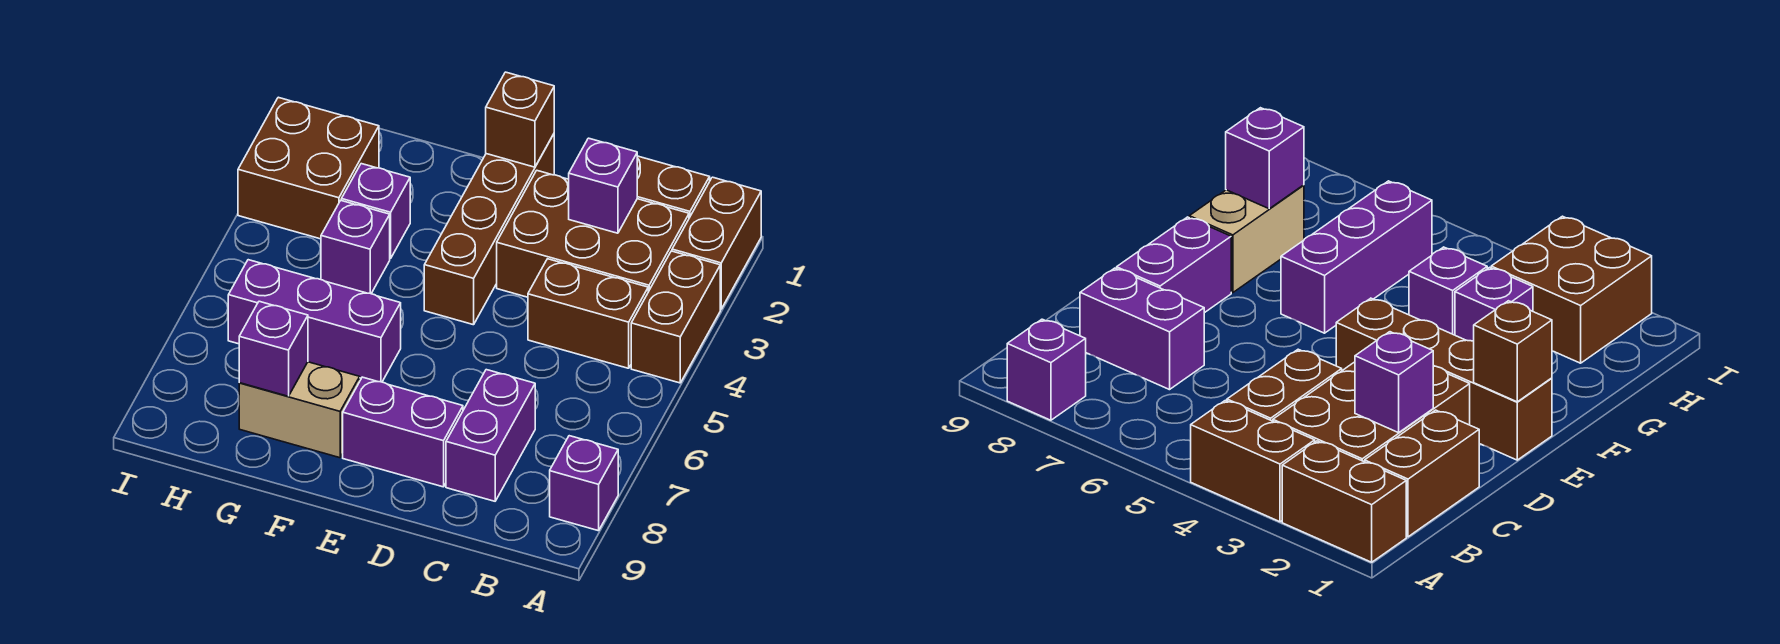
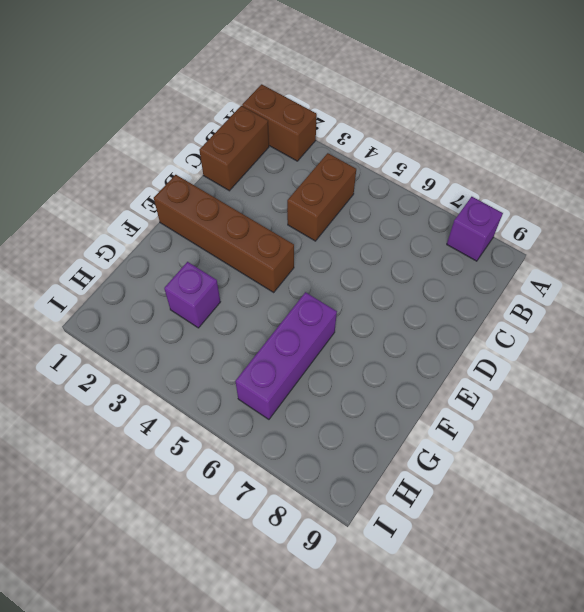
none -> brown brick A3:A4 level 1
none -> brown brick B2:D3 level 1
none -> purple brick C7:C8 level 1

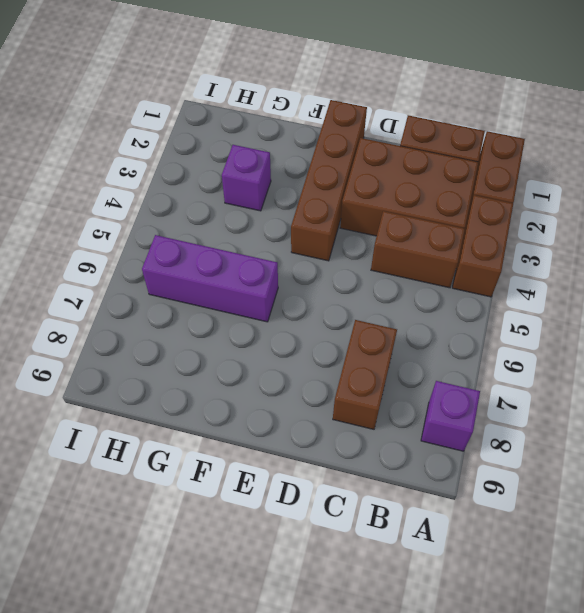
brown brick C7:C8 level 1 -> purple brick C7:C8 level 1
none -> purple brick D8:E8 level 1
none -> tan brick F8:G8 level 1
none -> purple brick G4 level 1

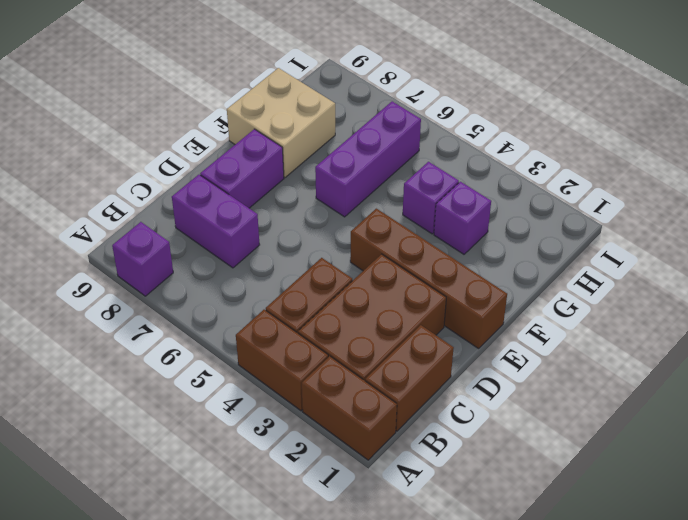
tan brick F8:G9 level 1 -> tan brick F8:G8 level 1
none -> brown brick H2:I3 level 1
none -> purple brick C2 level 2
none -> brown brick E1 level 2

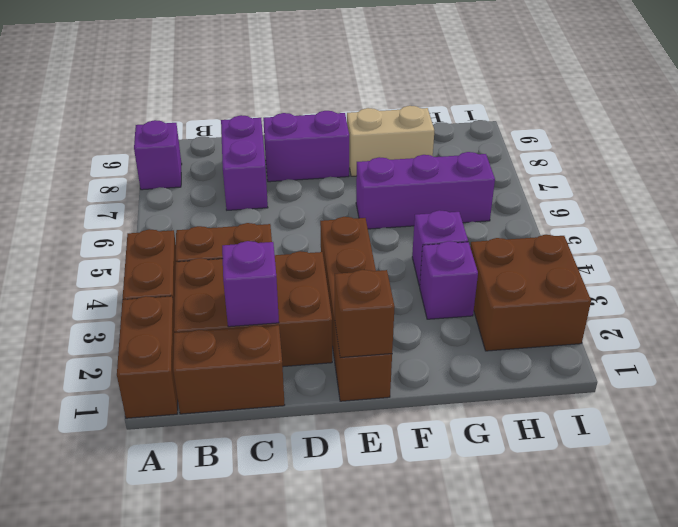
none -> purple brick G8 level 2

